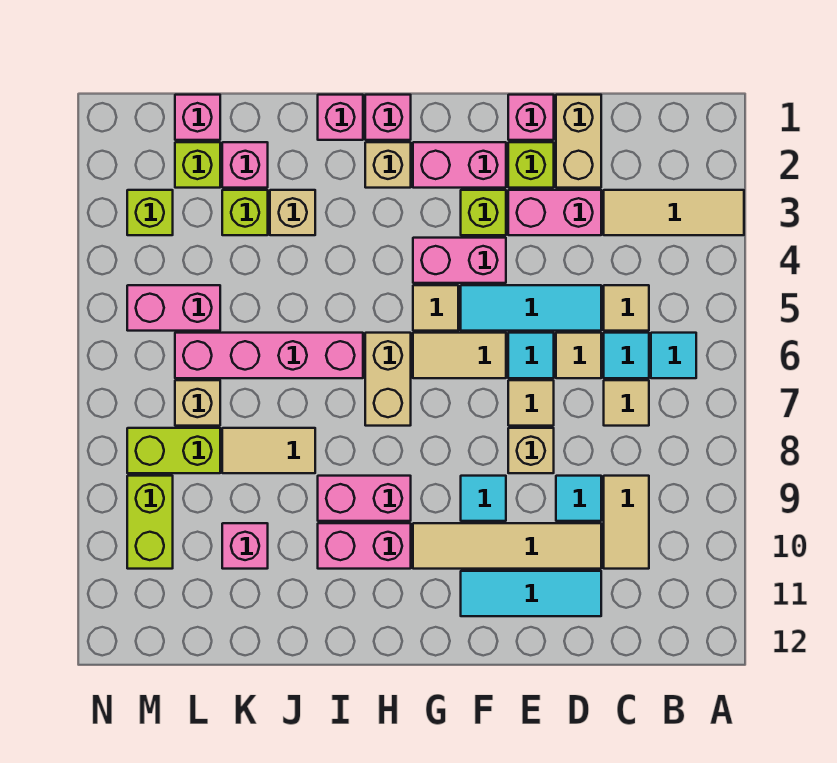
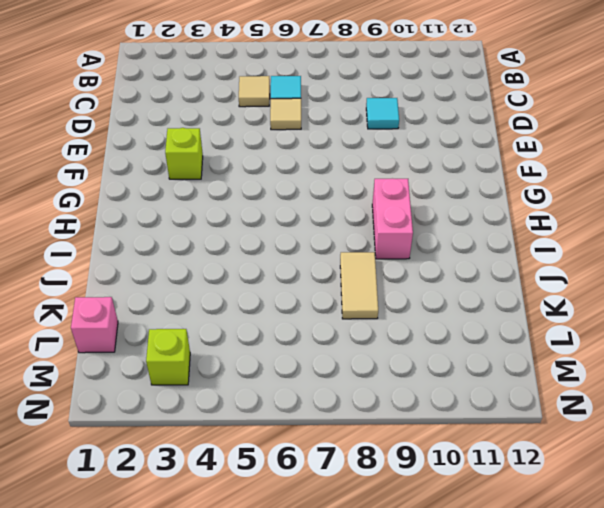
none -> tan tile A3:C3 level 1
none -> cyan tile B6 level 1
none -> tan tile C7 level 1
none -> tan tile C9:C10 level 1

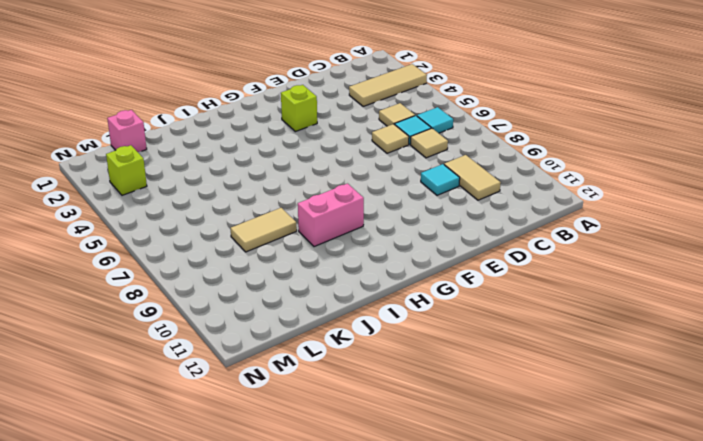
none -> tan brick D1:D2 level 1
none -> pink brick D3:E3 level 1
none -> cyan tile D5:F5 level 1
none -> tan tile D10:G10 level 1

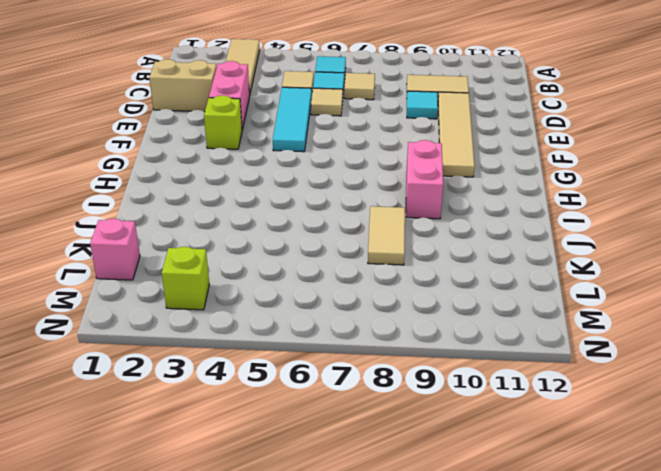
none -> cyan tile D11:F11 level 1
none -> pink brick E1 level 1
none -> lime brick E2 level 1
none -> cyan tile E6 level 1

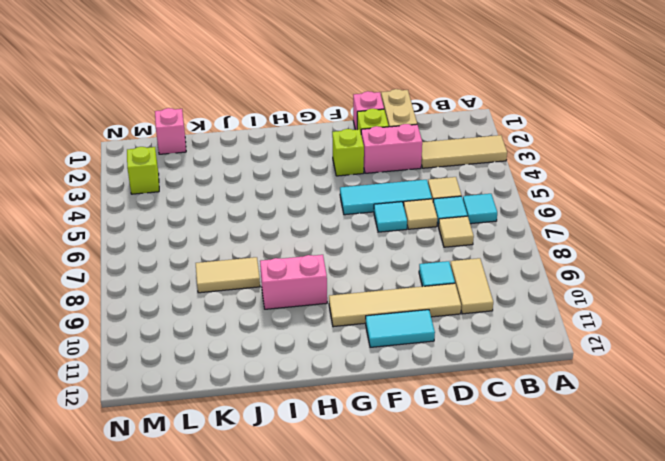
cyan tile E11:F11 level 1 -> cyan tile D11:F11 level 1
none -> tan tile E7 level 1
none -> tan brick E8 level 1
none -> pink brick F2:G2 level 1
none -> pink brick F4:G4 level 1

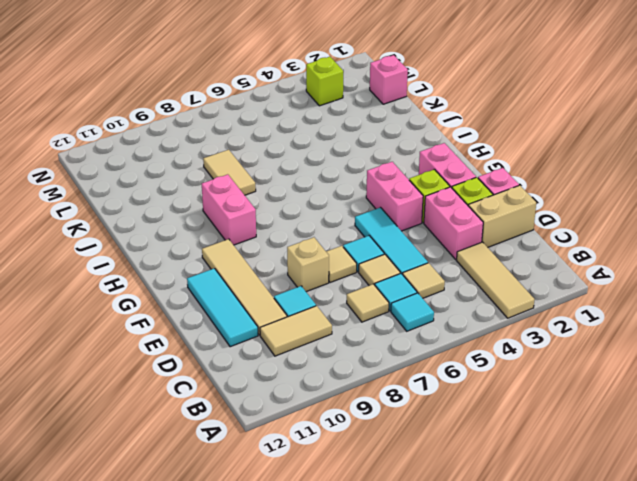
none -> tan tile F6:G6 level 1
none -> cyan tile F9 level 1
none -> tan tile G5 level 1
none -> pink brick H1 level 1

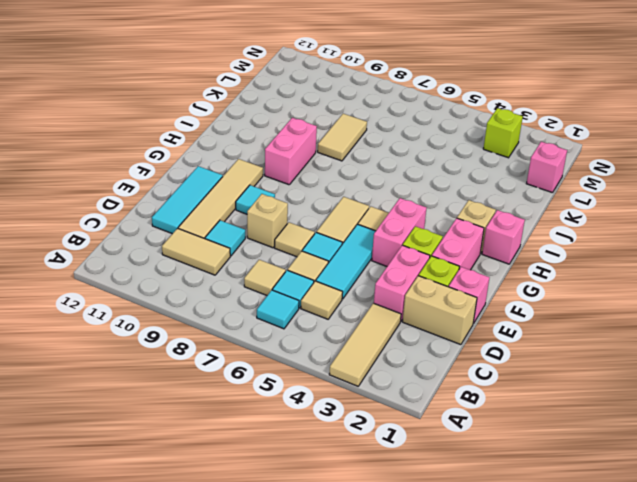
none -> tan brick H6:H7 level 1
none -> pink brick H10:I10 level 1
none -> pink brick I1 level 1
none -> pink brick I6:L6 level 1

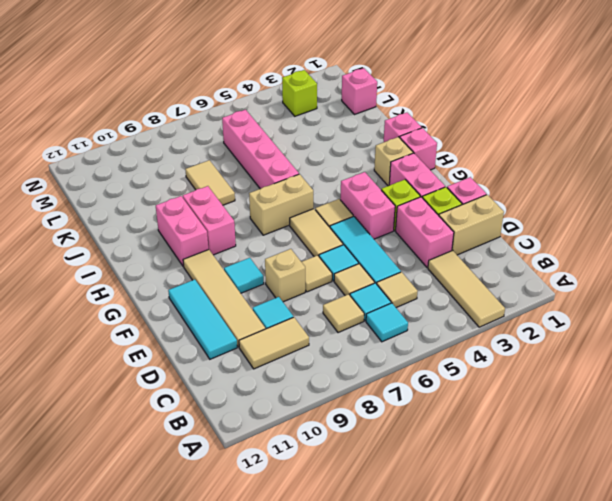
none -> tan brick J3 level 1
none -> pink brick K2 level 1
none -> lime brick K3 level 1
none -> pink brick K10 level 1

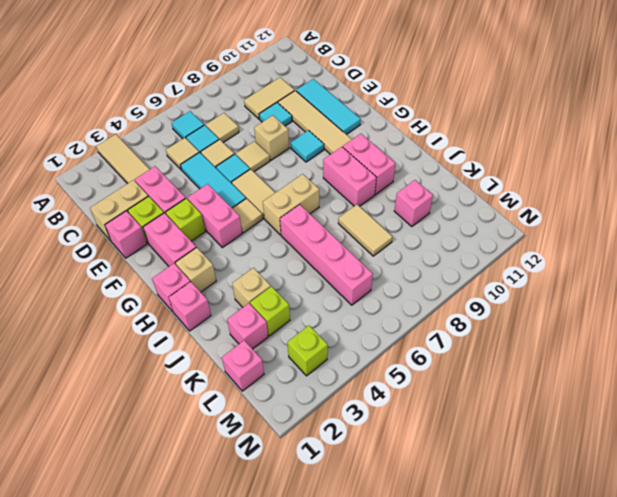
none -> lime brick L2 level 1
none -> pink brick L5:M5 level 1
none -> tan brick L7 level 1
none -> lime brick L8:M8 level 1

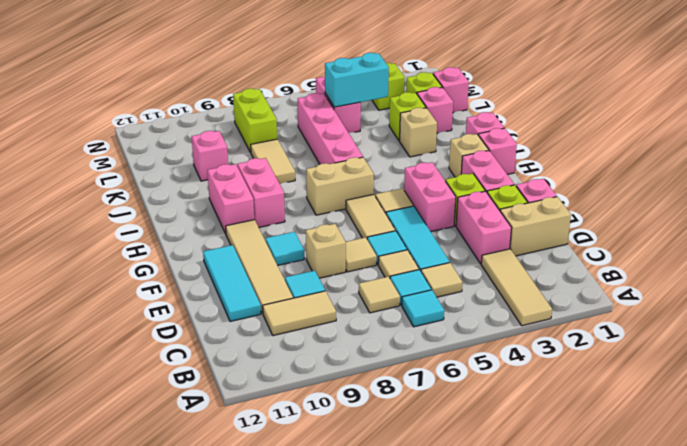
cyan brick L4:L5 level 2 -> none
none -> tan brick L7 level 1
none -> lime brick M9:M10 level 1

